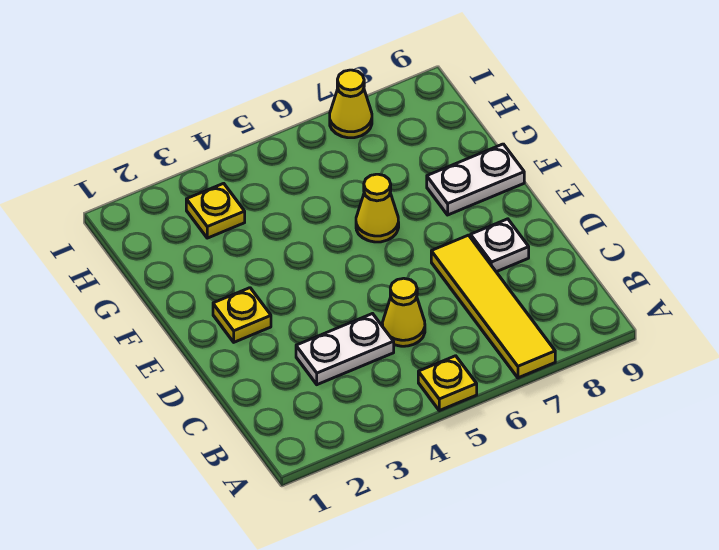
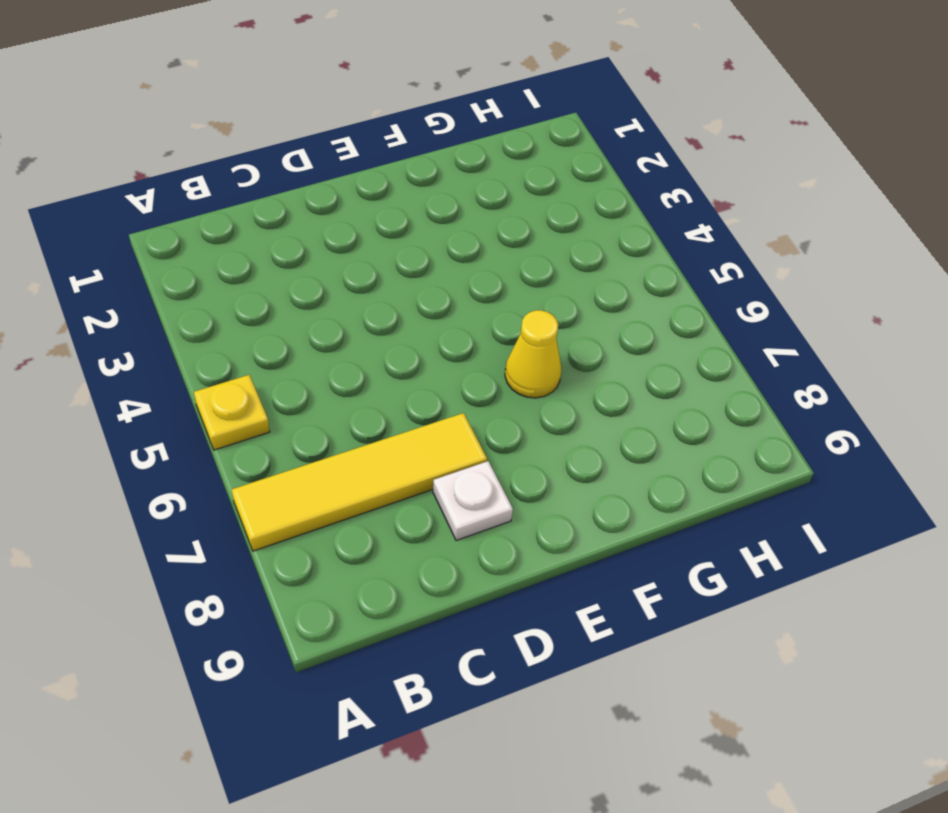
none -> white plate C3:C4 level 1
none -> yellow cone C5 level 1

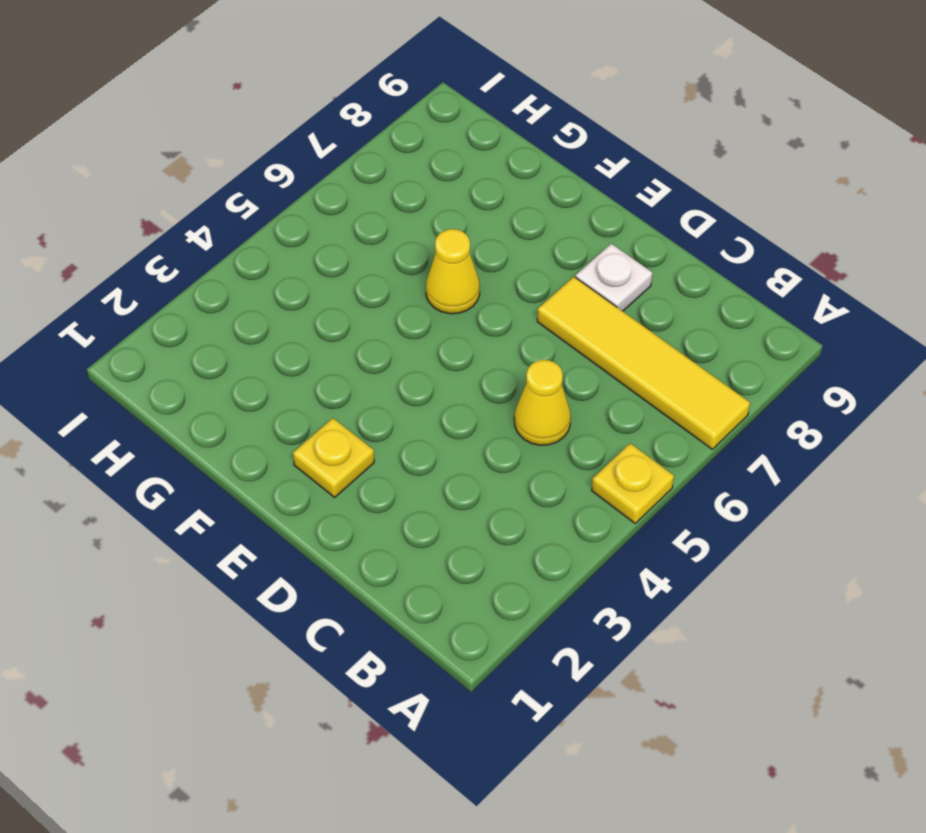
none -> white plate C3:C4 level 1
none -> white plate F8:F9 level 1

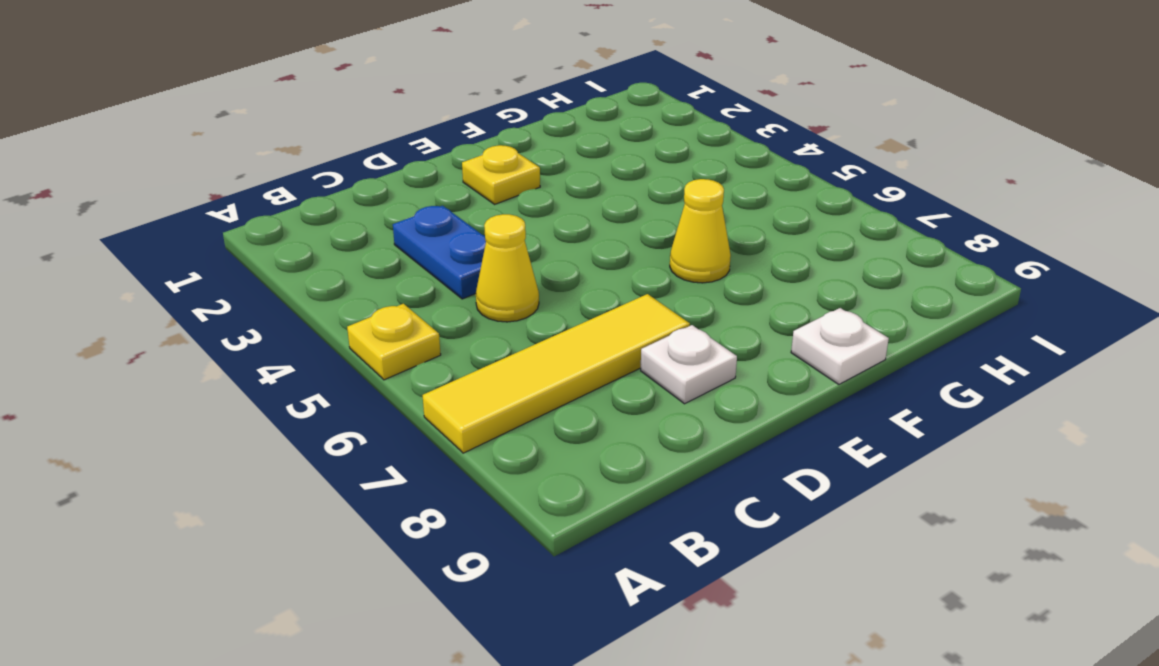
blue plate C3:C4 level 1 -> white plate C3:C4 level 1
white plate F9 level 1 -> white plate F8:F9 level 1
none -> yellow plate H3 level 1
none -> yellow cone I7 level 1

